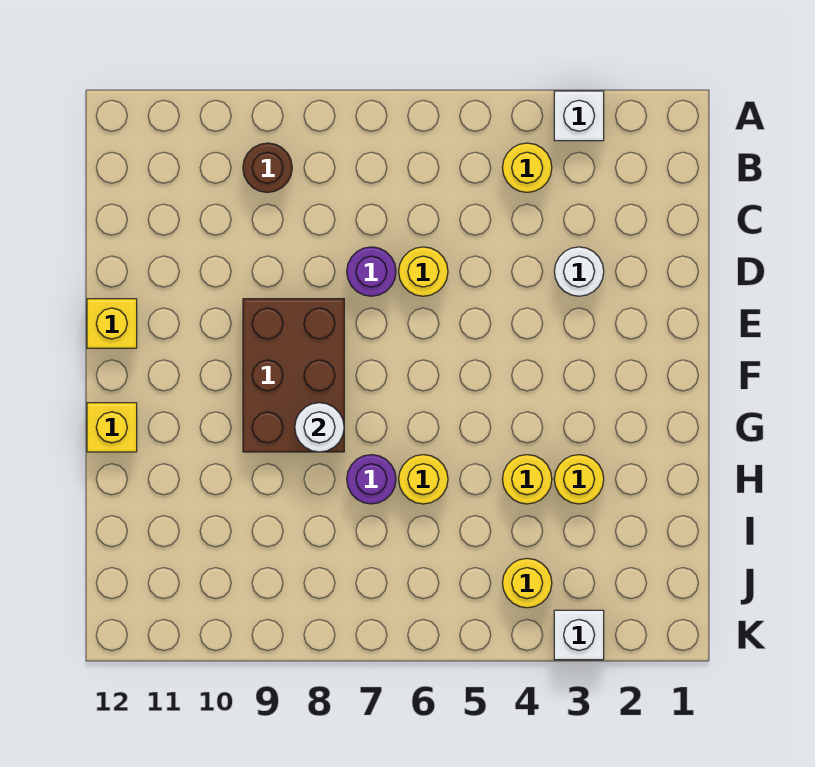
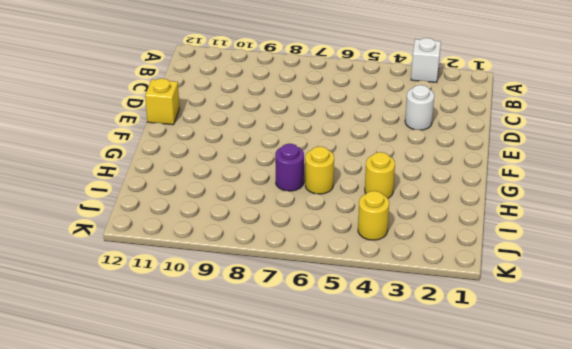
none -> yellow round brick B4 level 1
none -> brown round brick B9 level 1
none -> yellow round brick D6 level 1

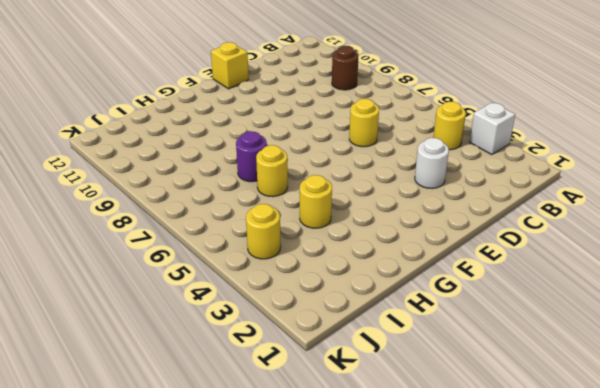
none -> purple round brick D7 level 1
none -> brown brick E8:G9 level 1
none -> yellow brick G12 level 1

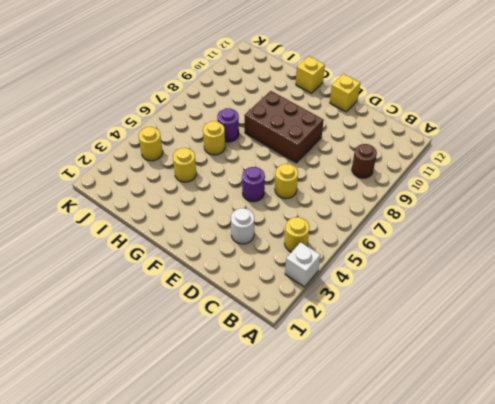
purple round brick E5 level 1 -> purple round brick D7 level 1
none -> yellow round brick H3 level 1
none -> white brick K3 level 1
none -> white round brick G8 level 2

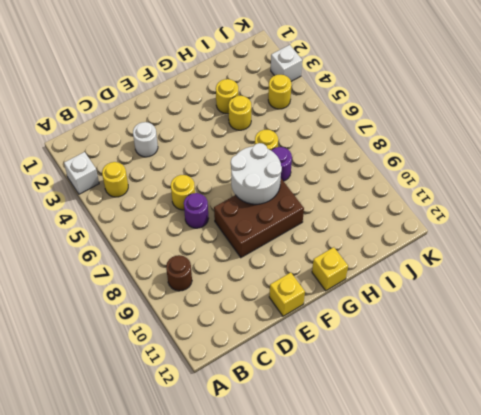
white round brick F7:G8 level 2 -> white round brick G8 level 2

